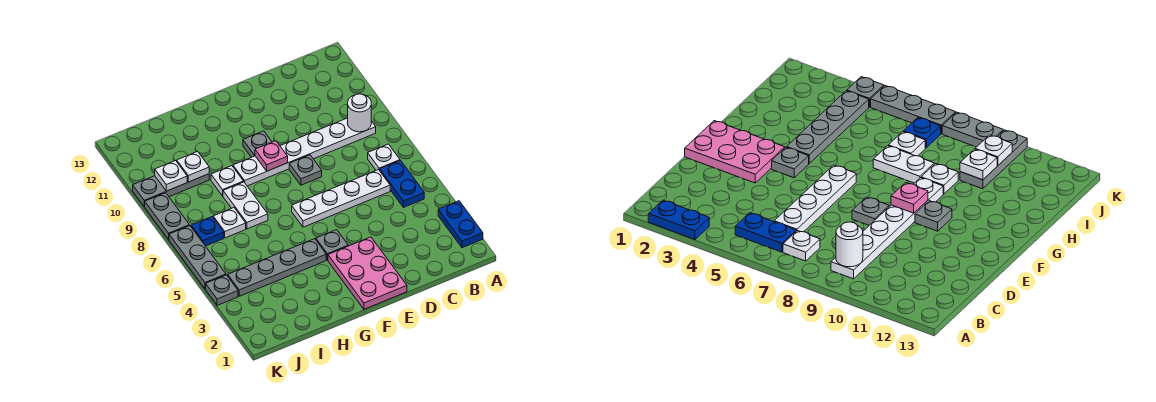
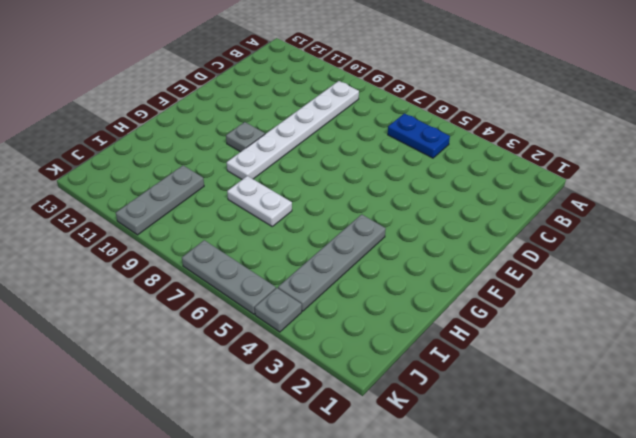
none -> blue plate A2:A3 level 1
none -> white plate B7 level 1
none -> white plate C6:F6 level 1

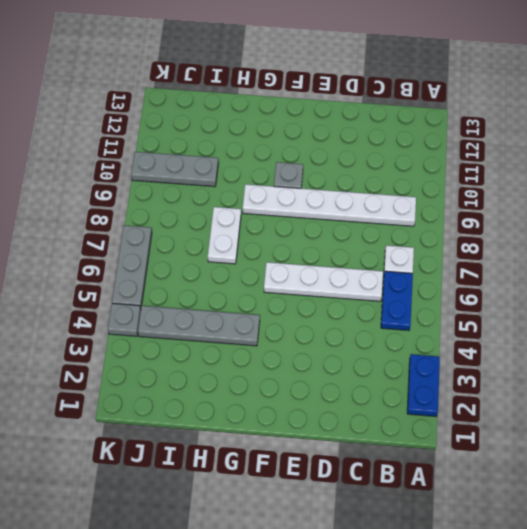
none -> pink plate E1:F3 level 1
none -> grey plate E8 level 1
none -> grey plate F4 level 1

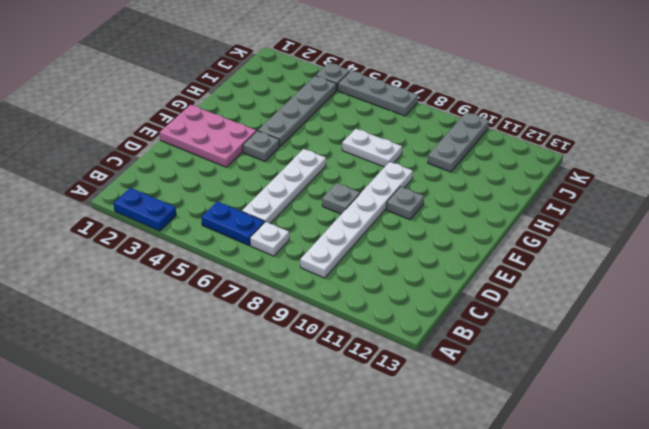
none -> white plate H9 level 1
none -> white plate I7 level 1
none -> blue plate J7 level 1

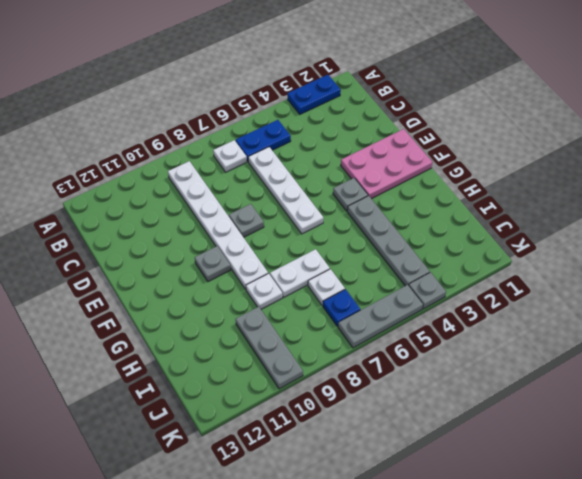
none -> grey plate K8:K9 level 1
none -> white round brick B9 level 2
none -> pink plate F9 level 2

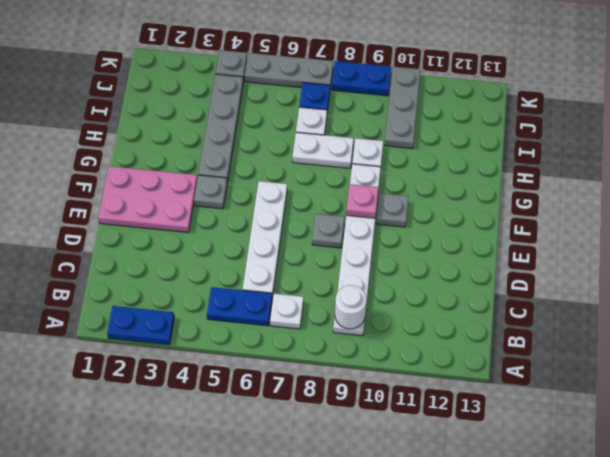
blue plate K8:K9 level 1 -> grey plate K8:K9 level 1
none -> white plate I10 level 2
none -> white plate J10 level 2

